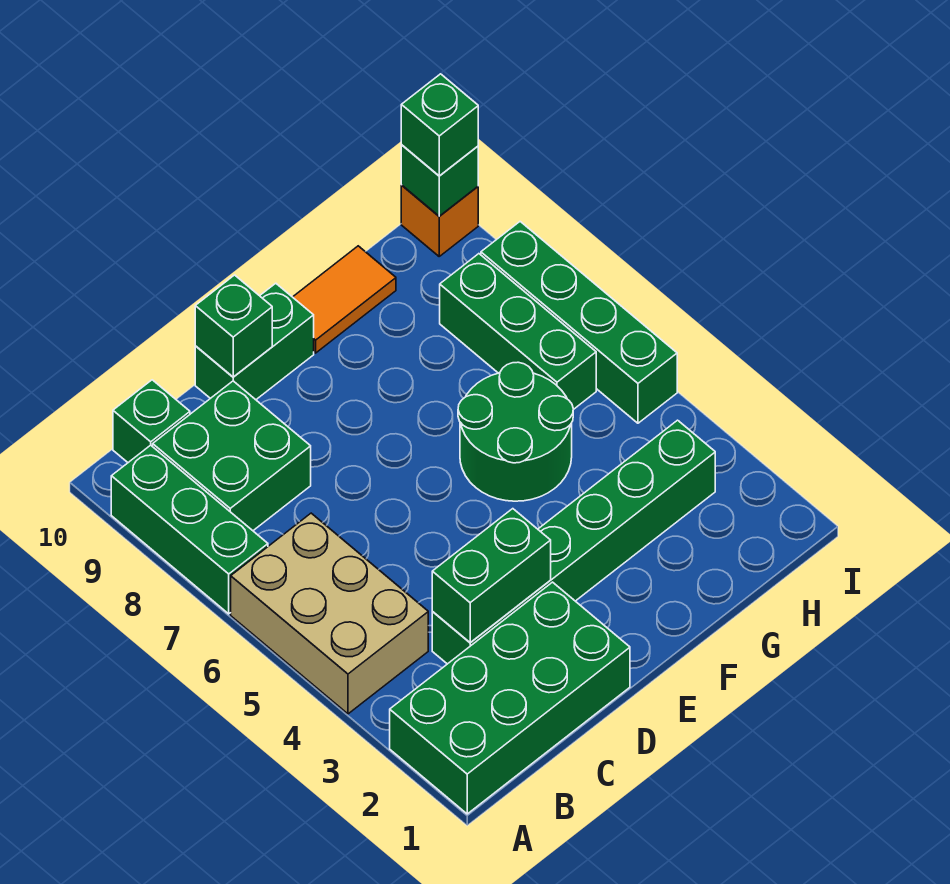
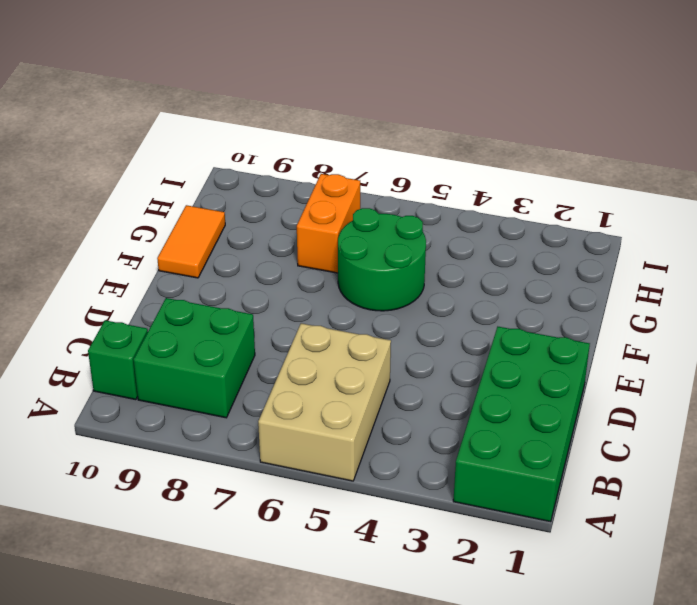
tan brick A5:C6 level 1 -> tan brick A4:B6 level 1
orange brick G7:H7 level 1 -> green brick H6:H8 level 1
none -> green brick A7:A9 level 1
none -> green brick C3:H3 level 1
none -> green brick D10:E10 level 1

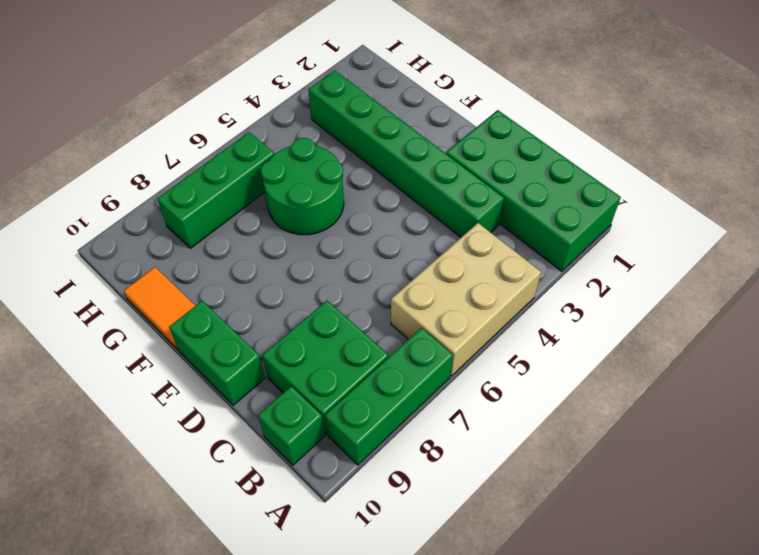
none -> green brick I5:I8 level 1
none -> orange brick I10 level 1
none -> green brick C3:D3 level 2

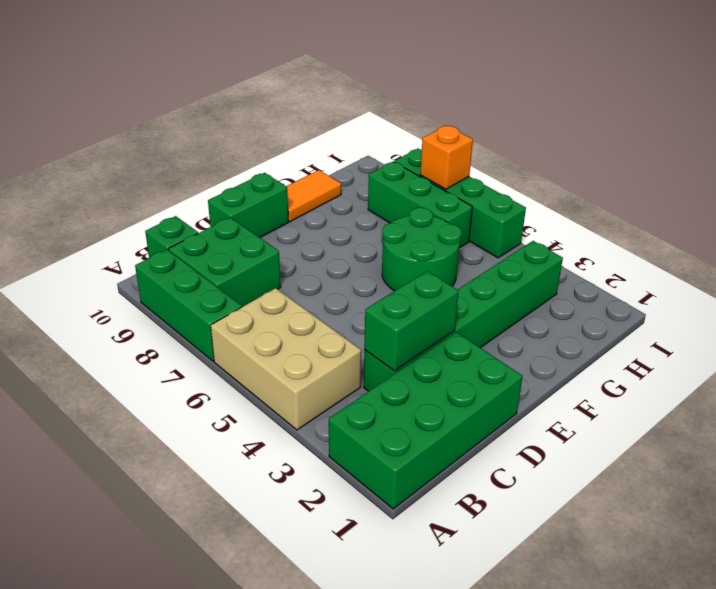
orange brick I7 level 2 -> orange brick I10 level 1
none -> green brick D10 level 2
none -> green brick I10 level 2
none -> green brick I10 level 3

